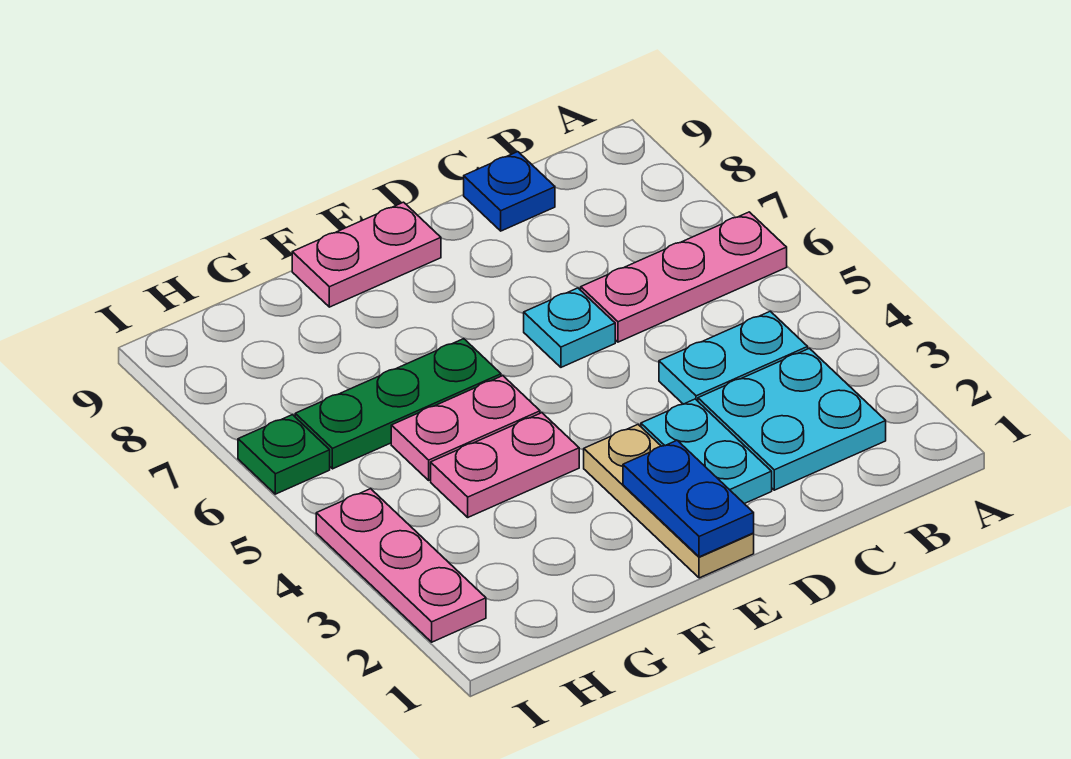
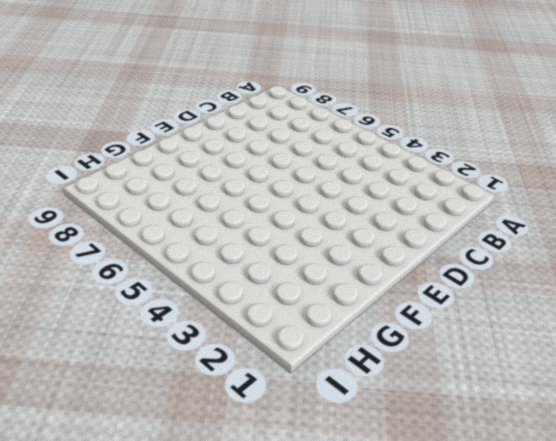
none -> pink plate A6:C6 level 1
none -> cyan plate B2:C3 level 1
none -> cyan plate B4:C4 level 1

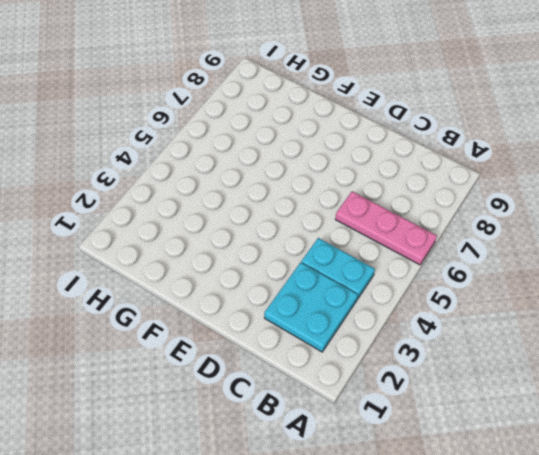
none -> blue plate C9 level 1
none -> cyan plate D2:D3 level 1
none -> cyan plate D6 level 1

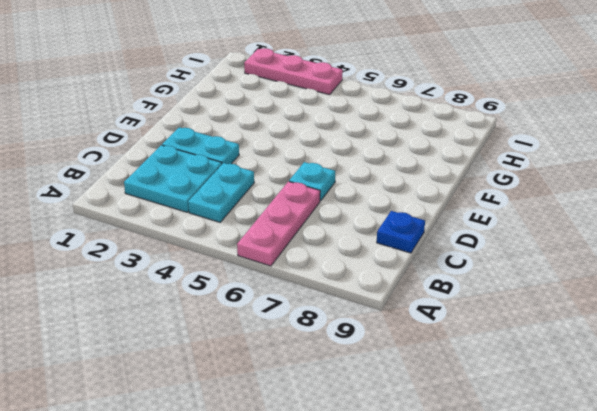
none -> tan plate E1:E3 level 1
none -> pink plate E9:F9 level 1
none -> pink plate F4:G4 level 1

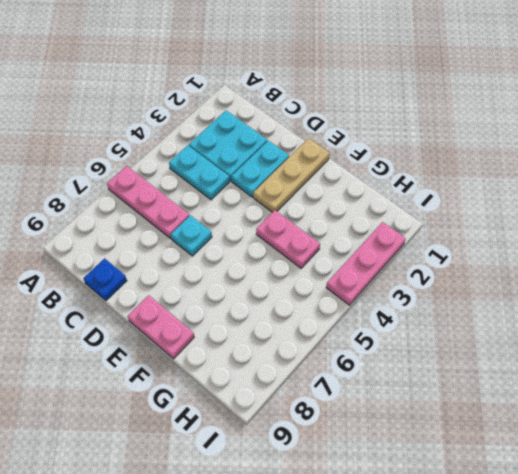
none -> pink plate F5:G5 level 1
none -> green plate F6:H6 level 1
none -> green plate I6 level 1

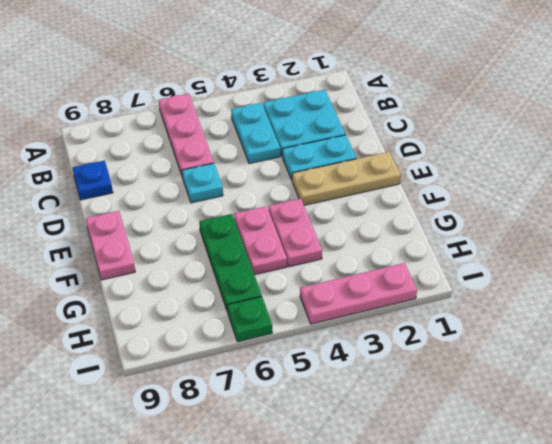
none -> blue plate E1:E2 level 2

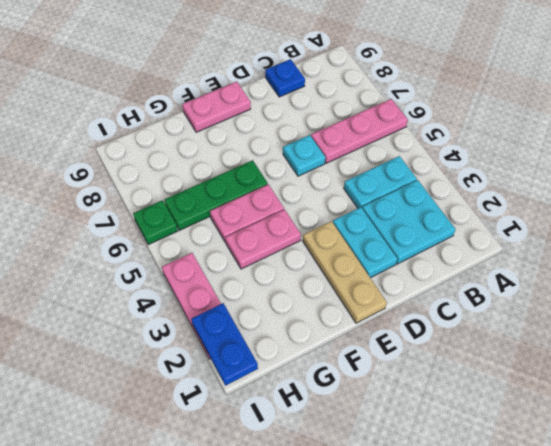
blue plate I1:I2 level 2 -> blue plate E1:E2 level 2

